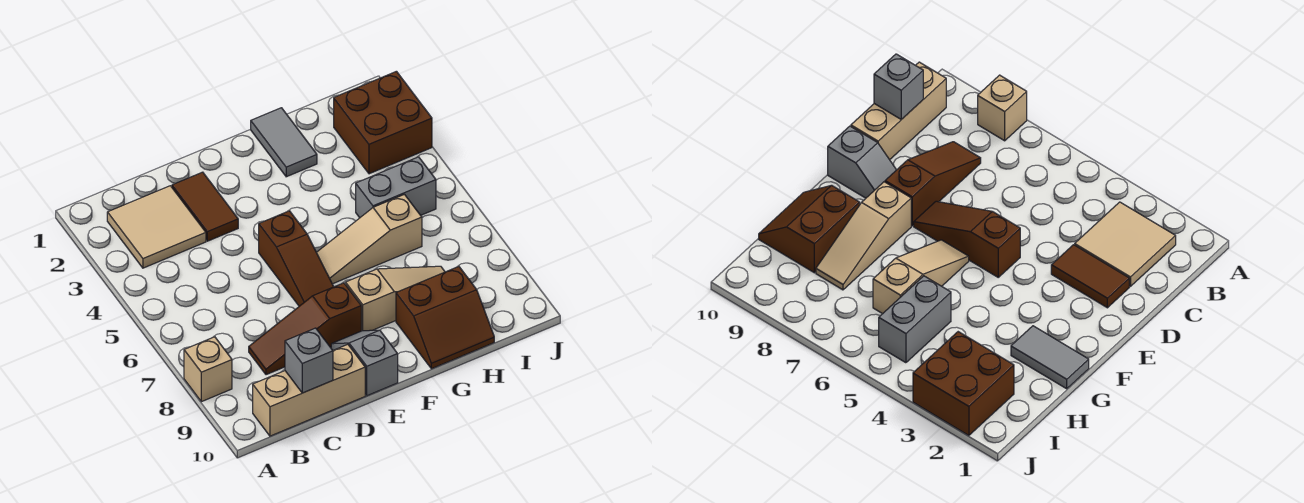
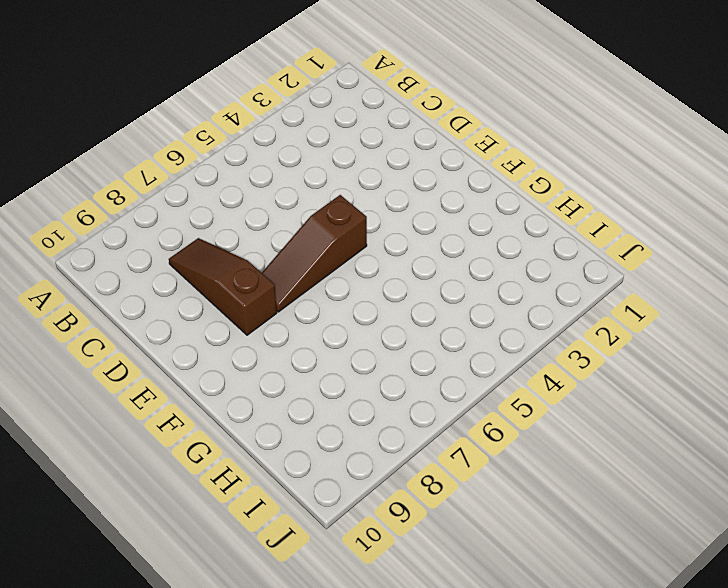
none -> tan brick A8 level 1
none -> tan tile B2:C3 level 1
none -> tan brick B10:D10 level 1

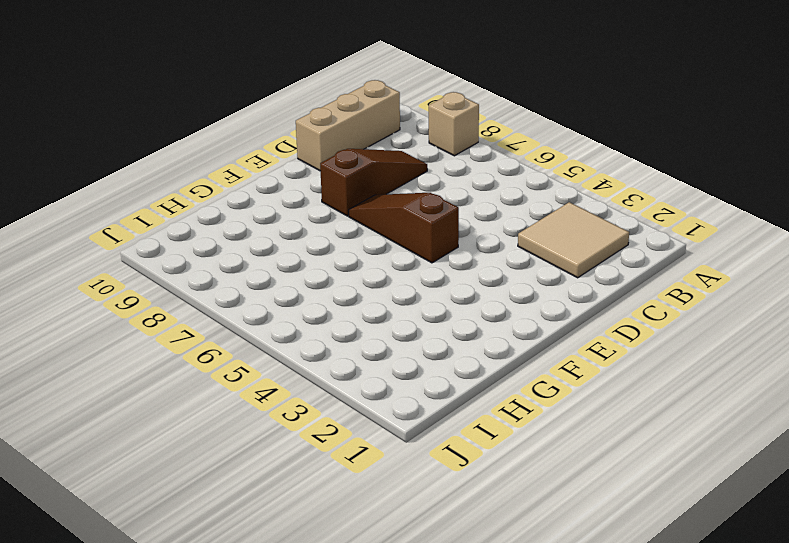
none -> brown tile D2:D3 level 1
none -> grey slope E9:E10 level 1 top 10
none -> tan slope F6:H6 level 1 top H

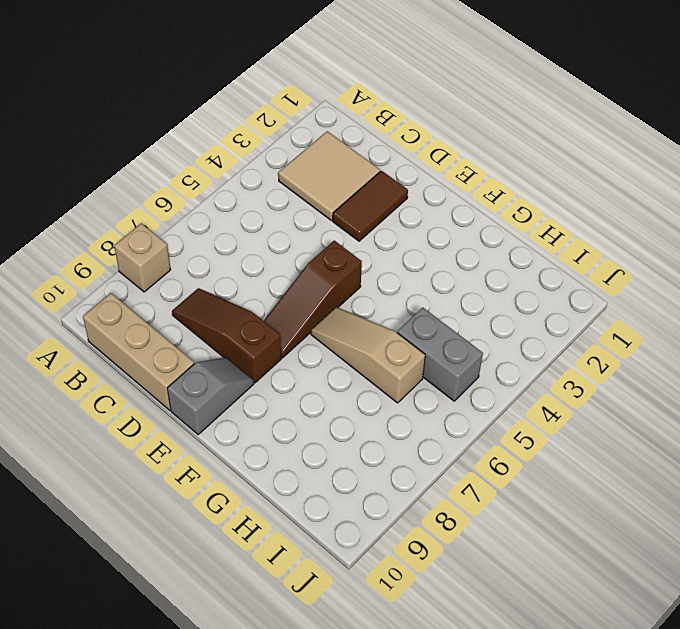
none -> tan slope F8:H8 level 1 top F
none -> grey tile G1:G2 level 1
none -> brown slope G9:H10 level 1 top 9

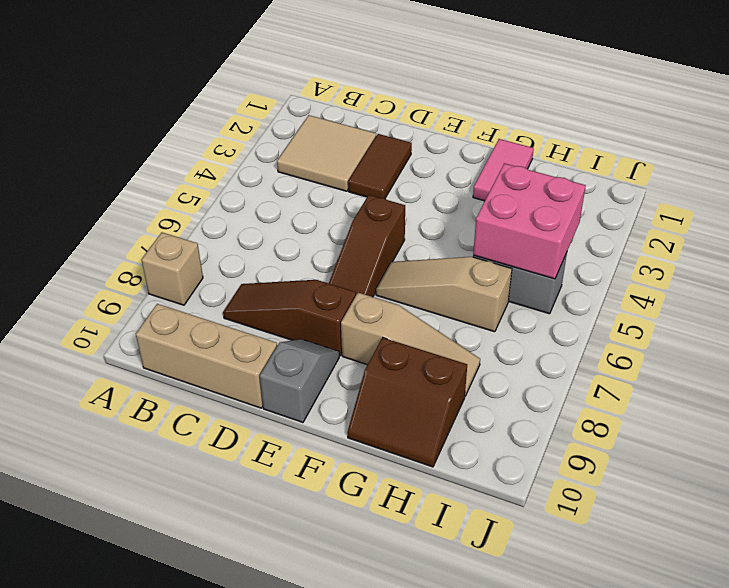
pink tile G1:G2 level 1 -> grey tile G1:G2 level 1
pink brick H4:I5 level 2 -> none
none -> brown brick I2:J3 level 1
none -> grey brick C10 level 2

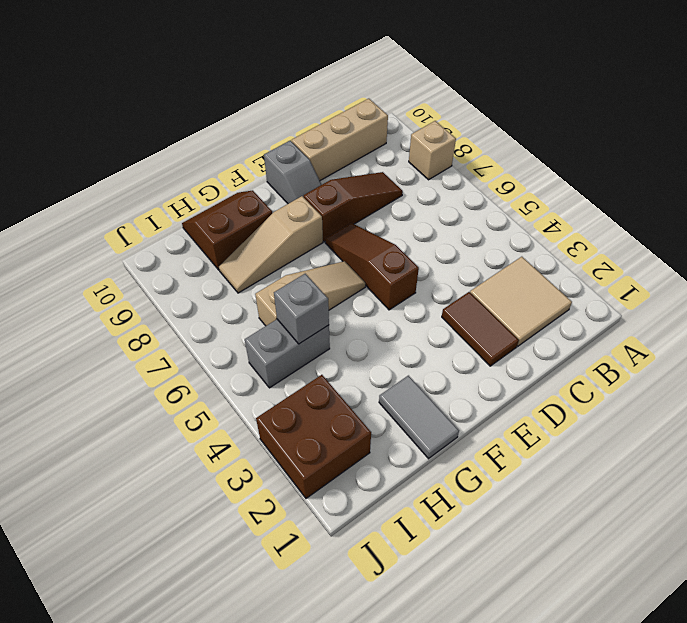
grey brick H5 level 2 -> grey brick C10 level 2

